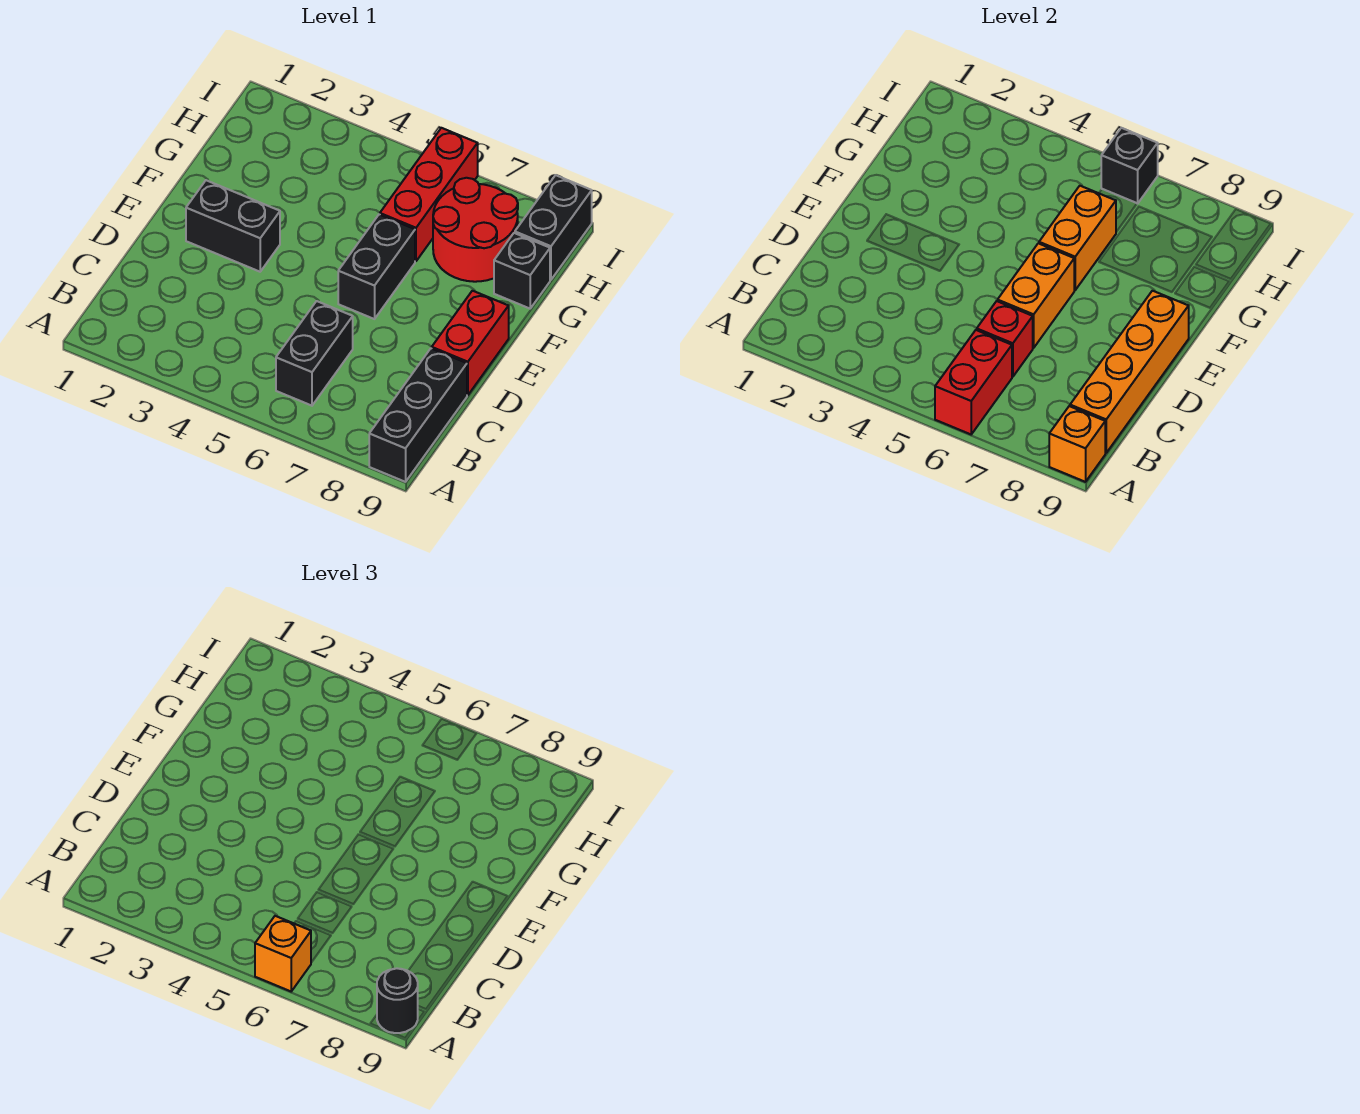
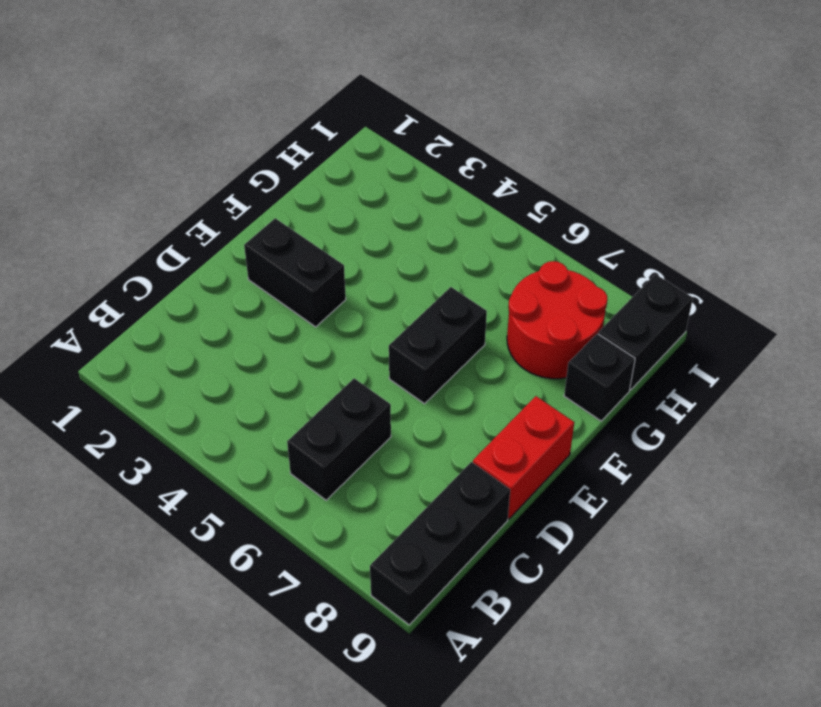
none -> red brick G6:I6 level 1
none -> red brick A6:B6 level 2
none -> orange brick A9 level 2

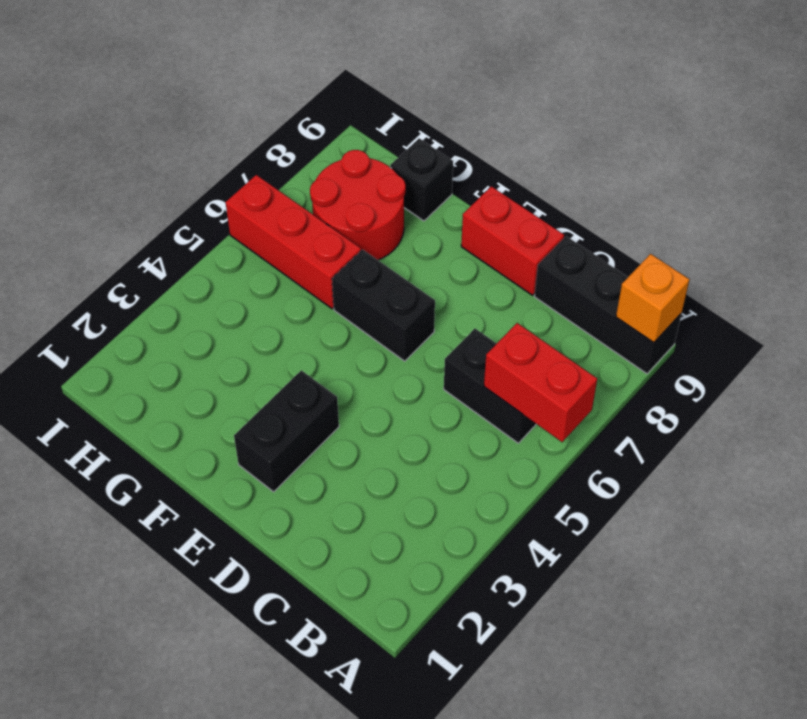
none -> black brick H9:I9 level 1
none -> orange brick B9:E9 level 2
none -> red brick C6 level 2

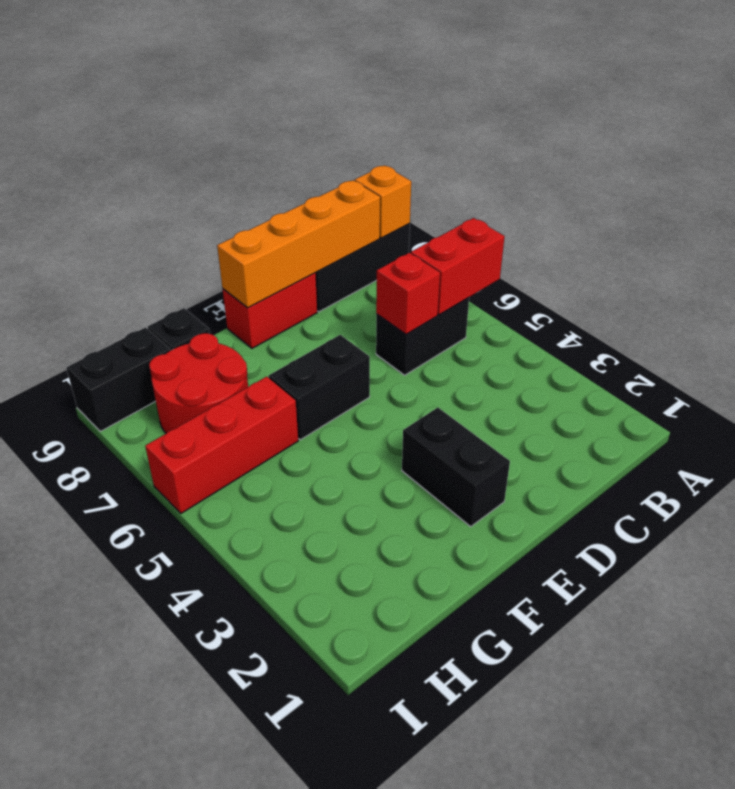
none -> orange brick D6:E6 level 2
none -> orange brick F6:G6 level 2
none -> black brick I6 level 2

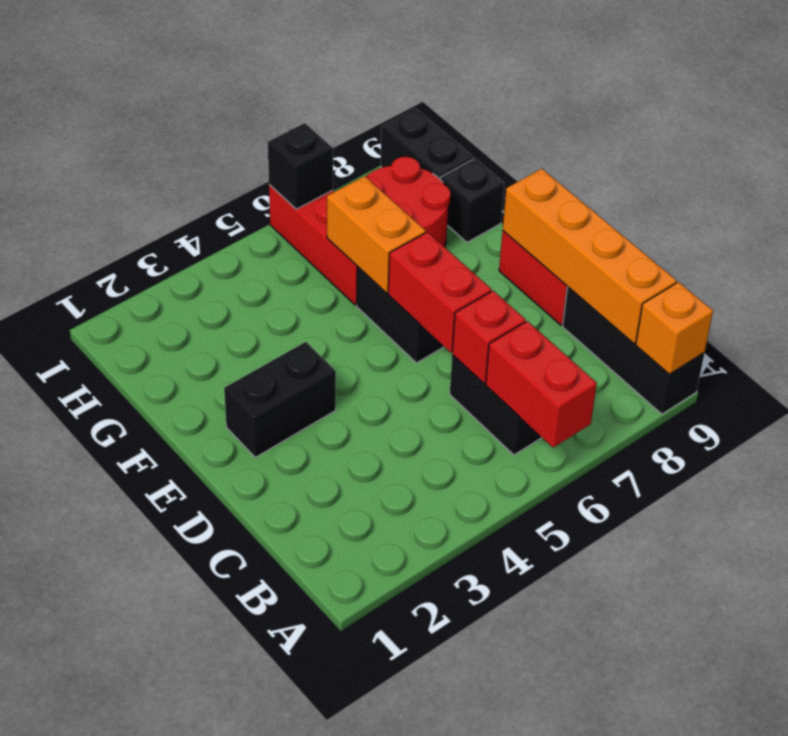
red brick D6:E6 level 2 -> orange brick D6:E6 level 2
none -> orange brick A6 level 3
none -> black round brick A9 level 3

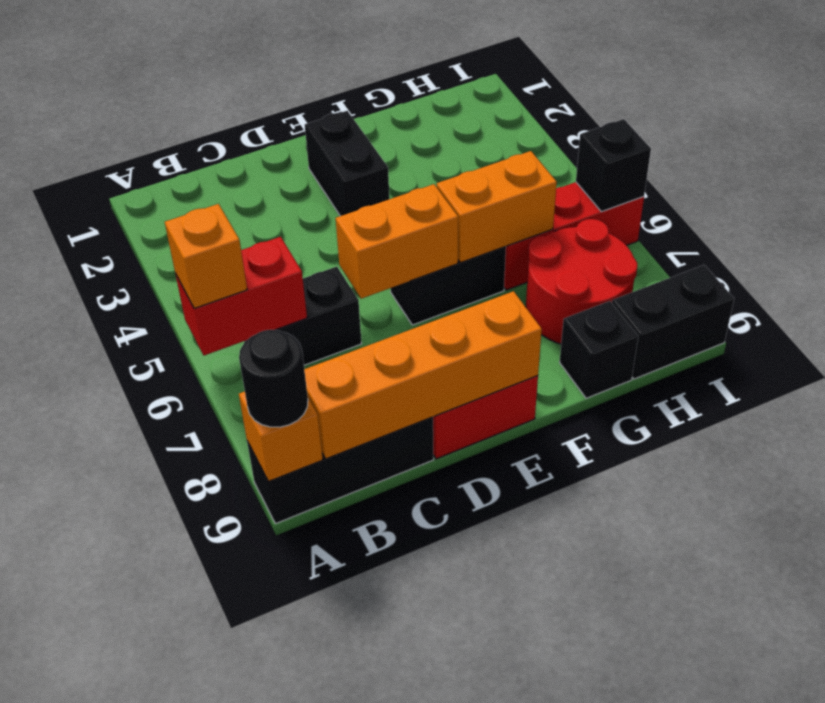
none -> red brick C6 level 2

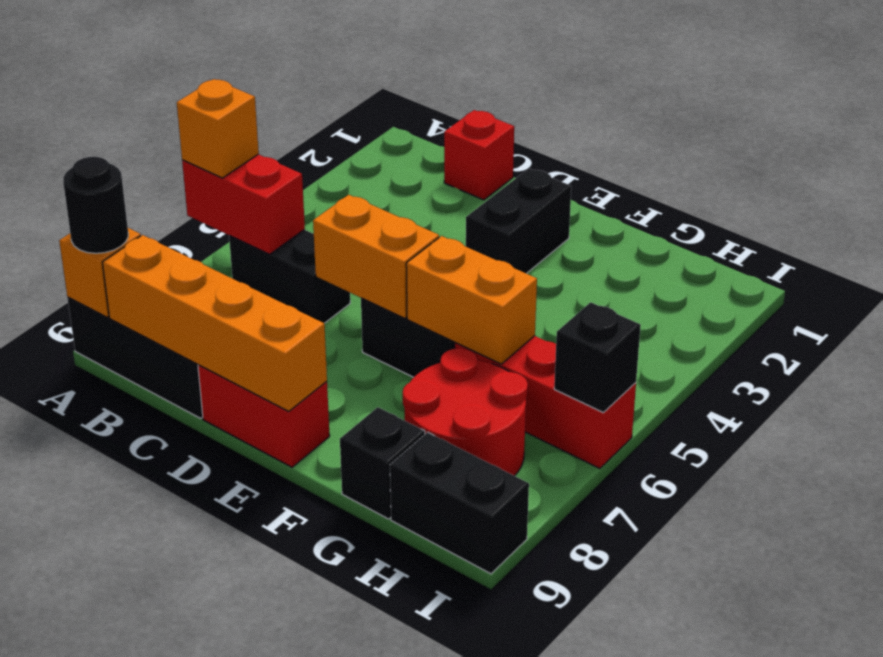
red brick C1 level 1 -> red brick C6 level 2

